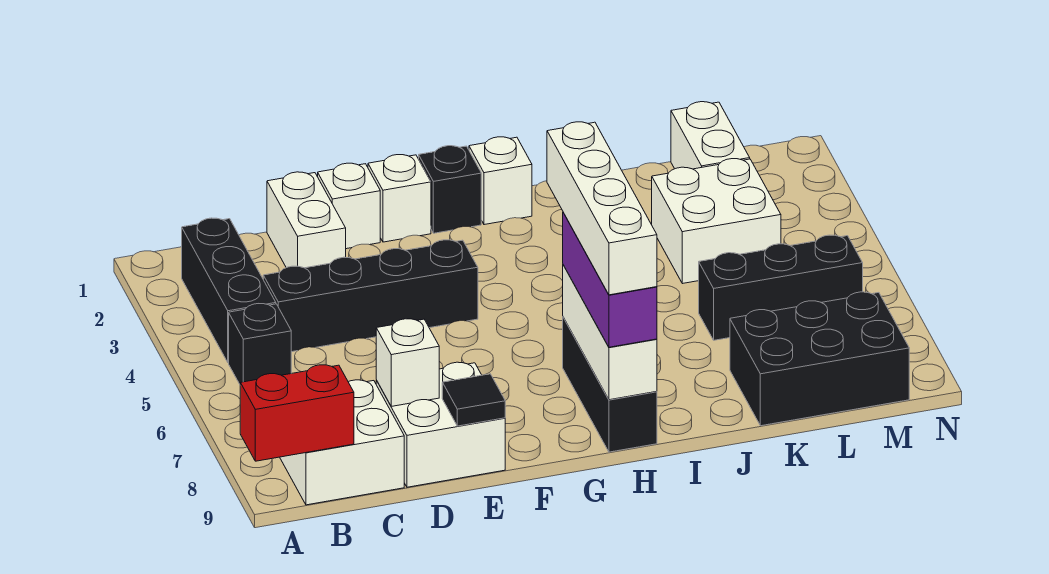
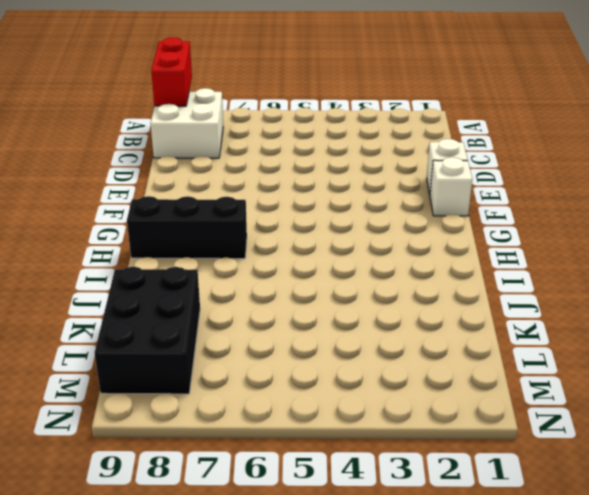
none -> black brick B2:B4 level 1
none -> black brick B5 level 1
none -> black brick C4:F4 level 1

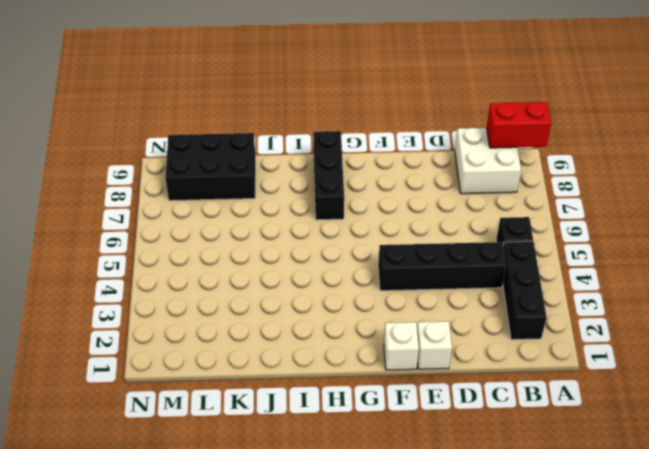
none -> white brick D1:D2 level 1
none -> white brick D8:E9 level 1
none -> black brick G1 level 1

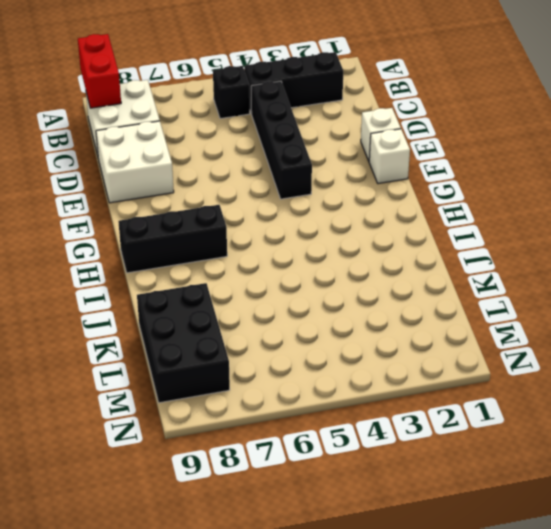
none -> white brick D1:D2 level 1
none -> black brick G1 level 1
none -> white brick H1 level 1

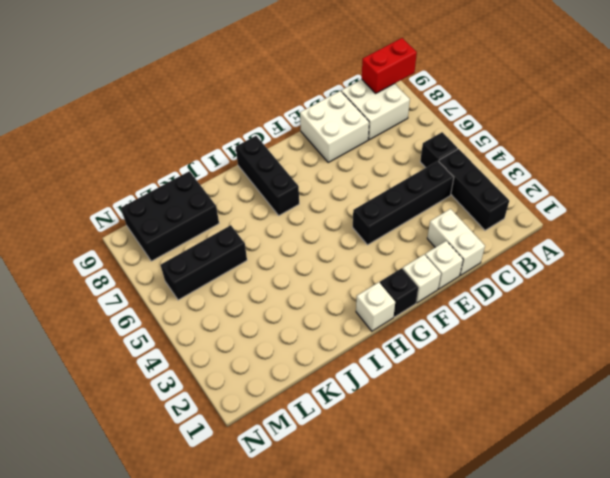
none -> white brick K3:L4 level 1
none -> white brick L1:L2 level 1
none -> white brick D8 level 2

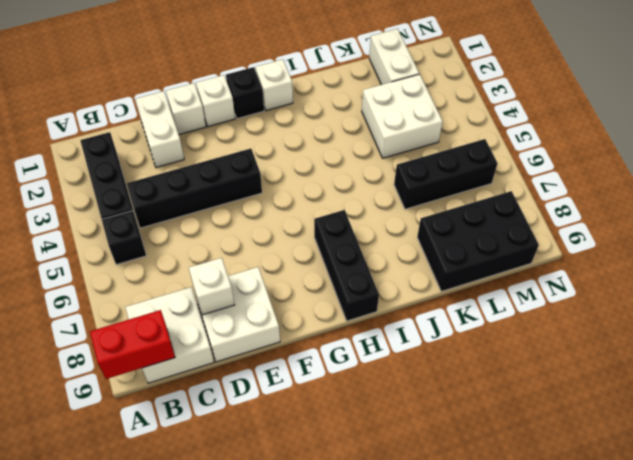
none -> black tile E9 level 2
none -> white brick H7:H9 level 2
none -> purple brick H7:H9 level 3

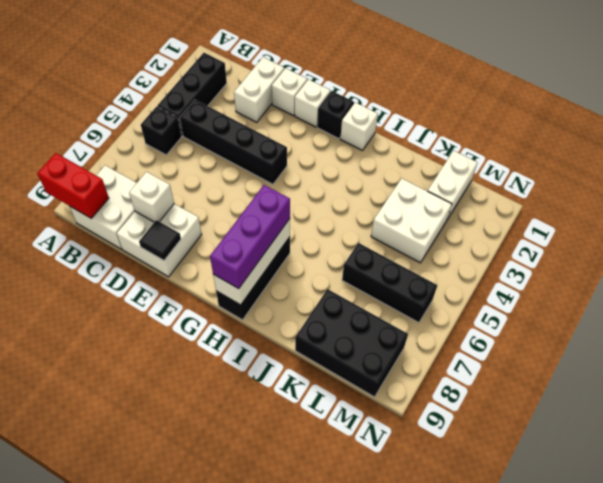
none -> white brick H6:H9 level 4

